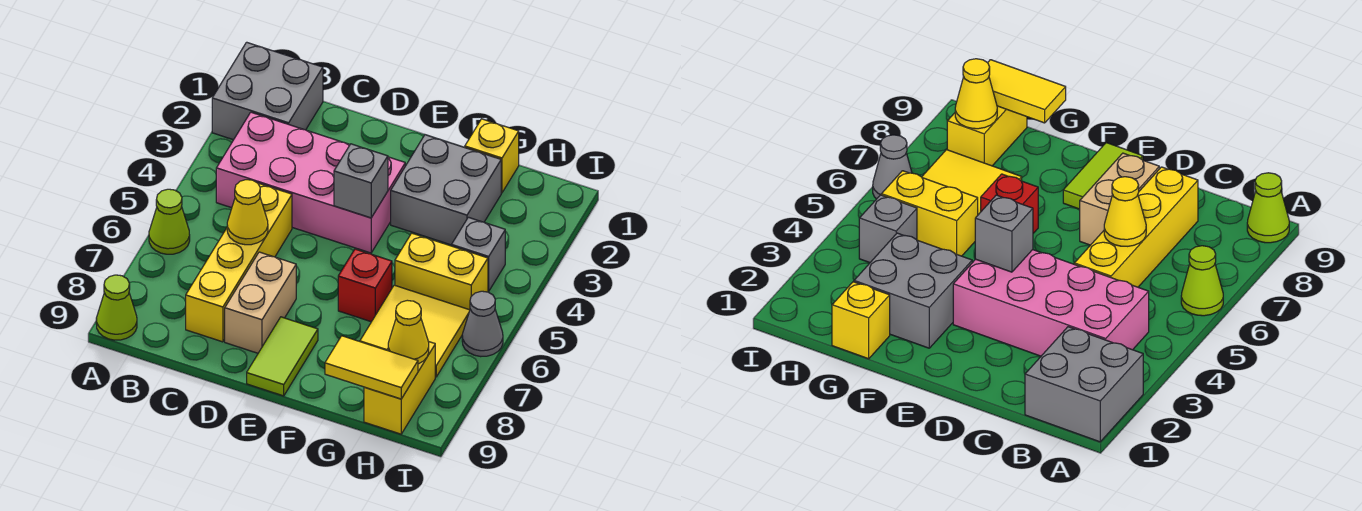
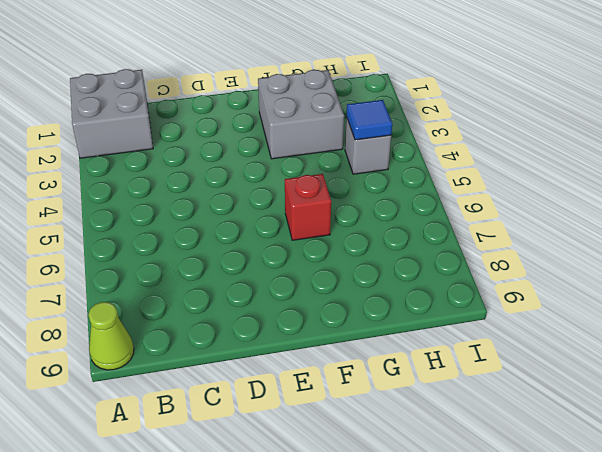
blue tile H4 level 2 -> none
none -> lime cone A6 level 1
none -> pink brick B3:E4 level 1
none -> yellow brick C5:C8 level 1

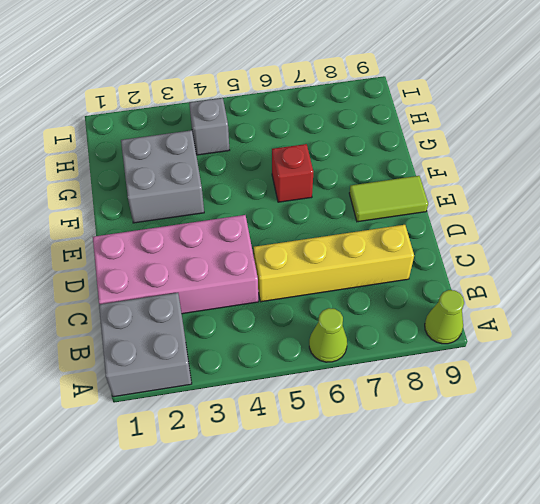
pink brick C1:D4 level 1 -> pink brick B3:E4 level 1
none -> tan brick D7:D8 level 1
none -> yellow brick G1 level 1
none -> yellow brick G5:H5 level 1

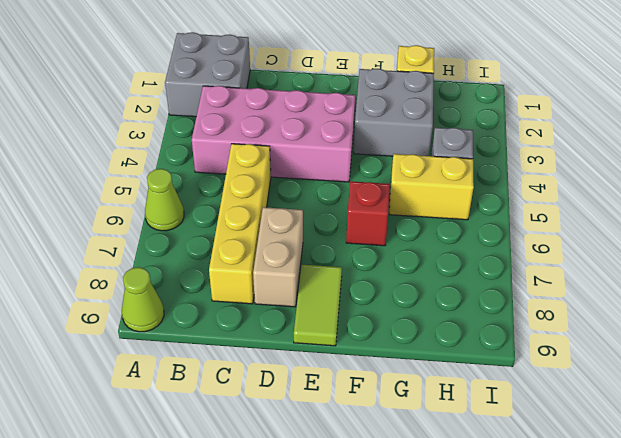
none -> yellow tile G6:H7 level 1
none -> yellow brick H8:H9 level 1
none -> grey cone I6 level 1

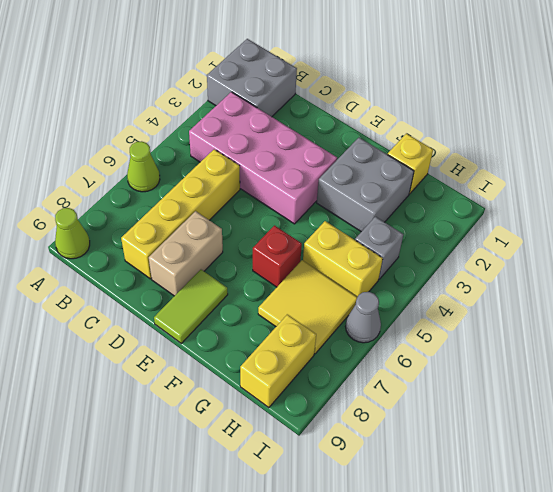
none -> yellow cone C6 level 2
none -> grey brick E4 level 2
none -> yellow tile G9:H9 level 2

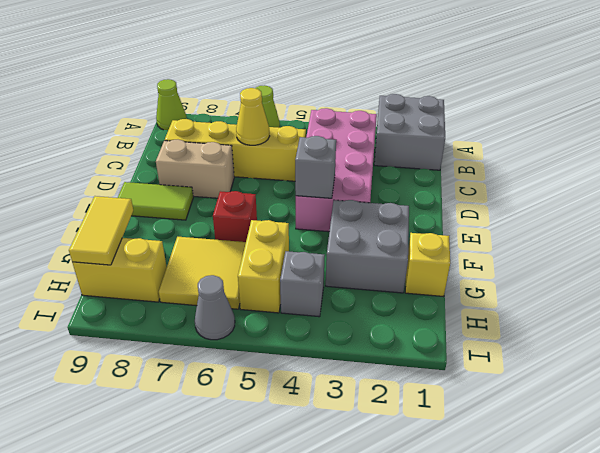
none -> yellow cone H8 level 2

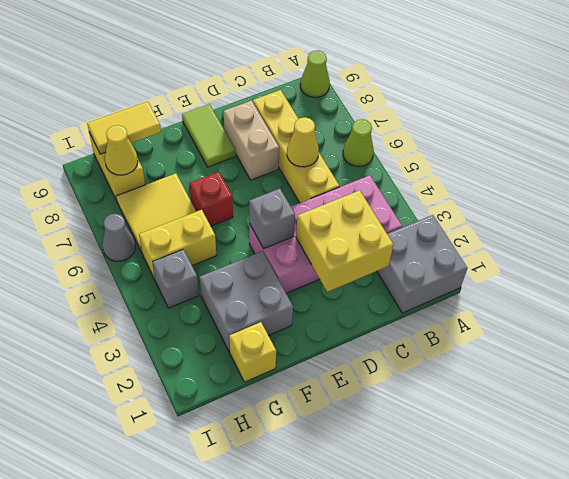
yellow brick C2:D3 level 2 -> none

